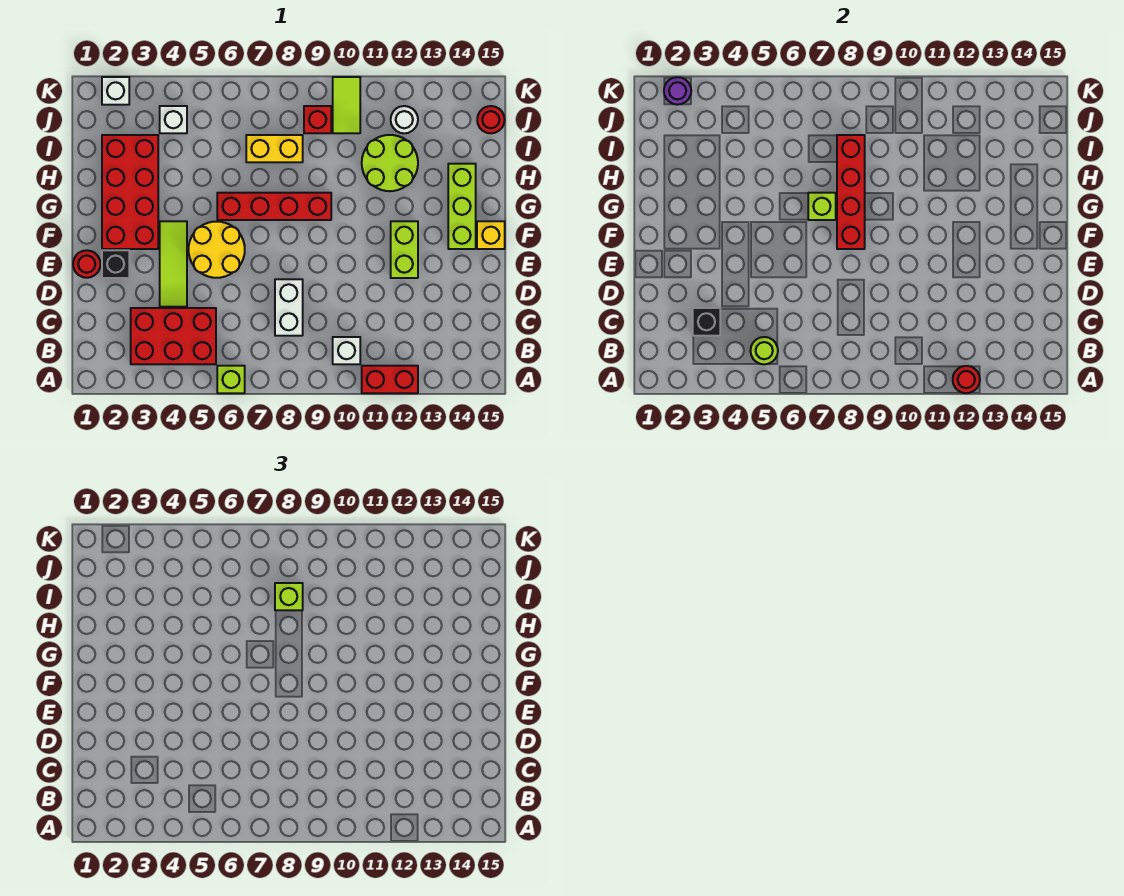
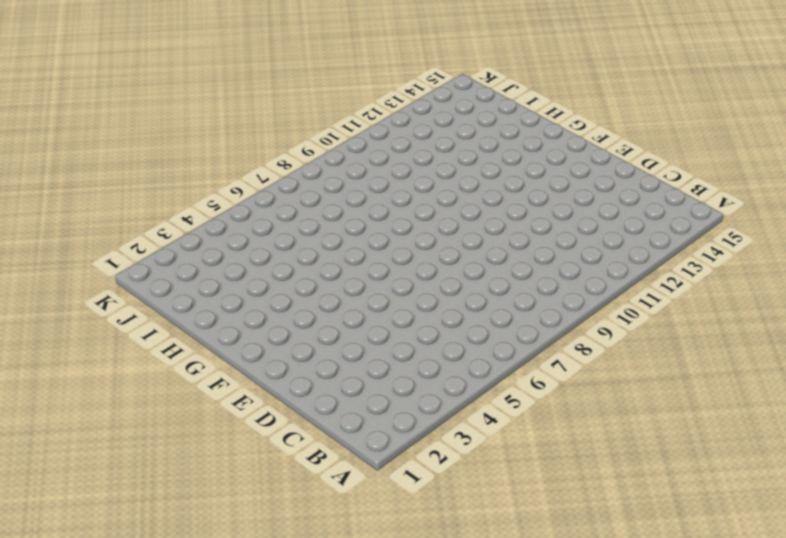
none -> lime brick A6 level 1
none -> red brick A11:A12 level 1
none -> red brick B3:C5 level 1

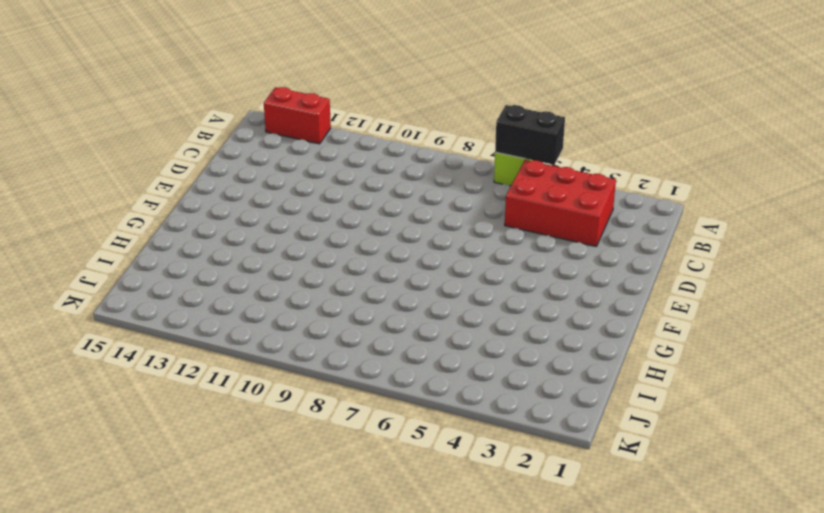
black brick A5:A6 level 2 -> none
red brick A13:A14 level 1 -> red brick A11:A12 level 1
none -> white brick B10 level 1
none -> white brick C8:D8 level 1
none -> lime tile D4:F4 level 1

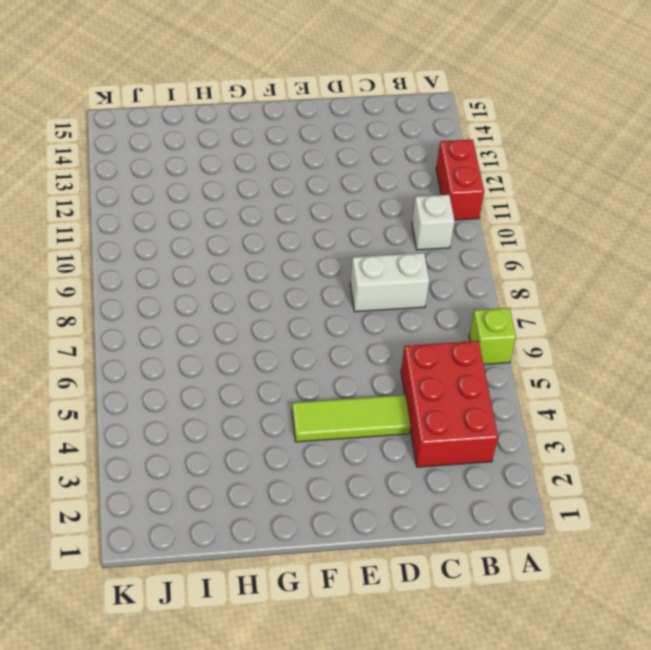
none -> red round brick E1 level 1
none -> black brick E2 level 1
none -> yellow round brick E5:F6 level 1

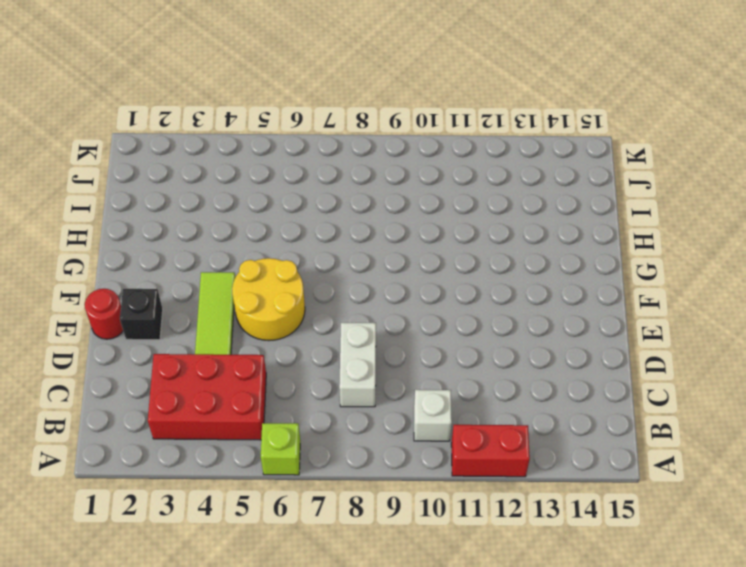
none -> lime brick E12:F12 level 1
none -> red brick F2:I3 level 1
none -> lime brick F14:H14 level 1

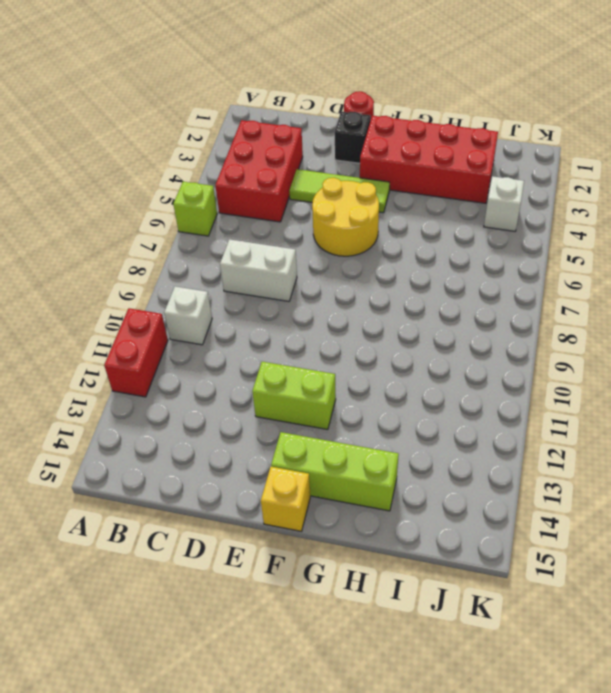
none -> red brick G6:G9 level 1
none -> lime round brick H11:I12 level 1
none -> yellow brick I7:I8 level 1

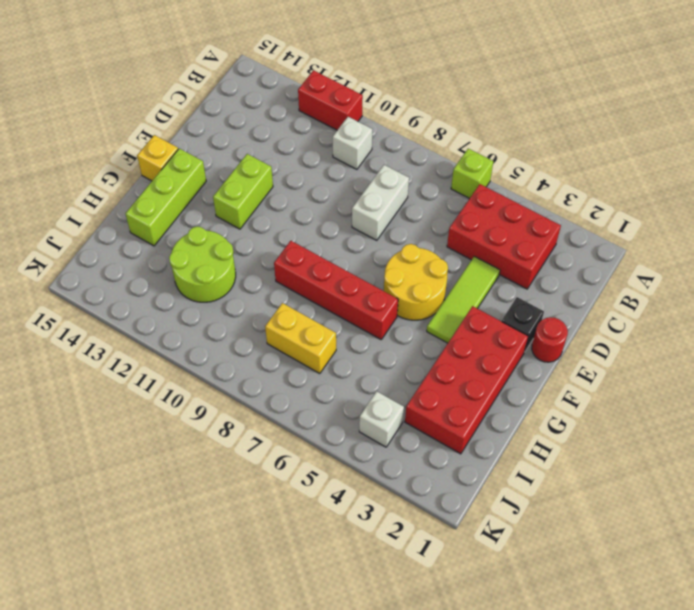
none -> red brick J9 level 1
none -> lime tile J10:K10 level 1
none -> white round brick J12 level 1

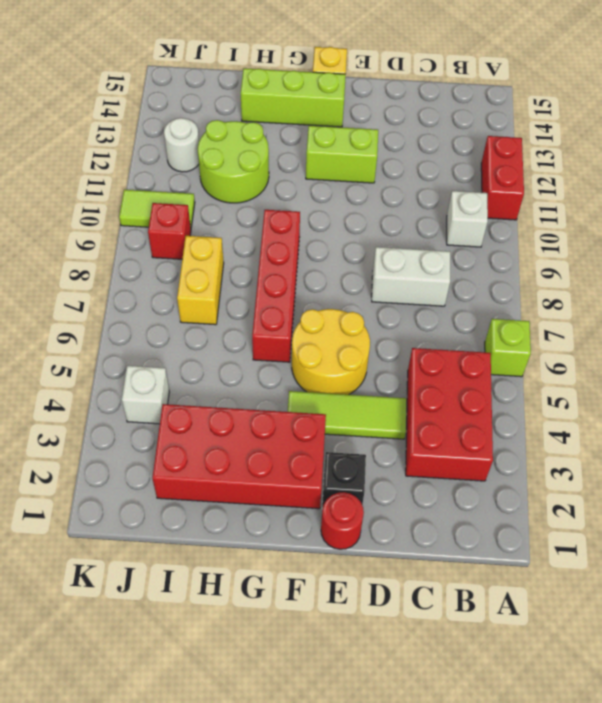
none -> red round brick J15 level 1
none -> white brick K2 level 1
none -> red round brick A12 level 2

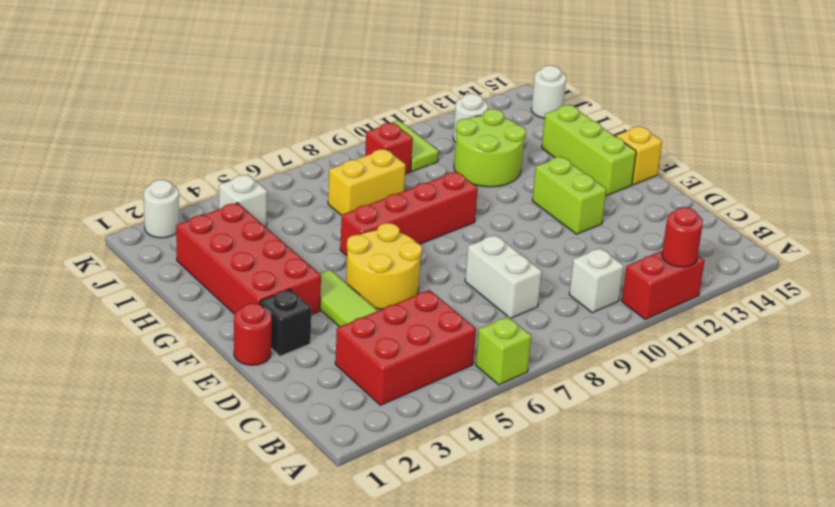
white round brick J15 level 1 -> red round brick J15 level 1
white round brick K2 level 1 -> white brick K2 level 1
none -> lime round brick B5 level 2
none -> black brick C3 level 2
none -> red brick F8:I8 level 2

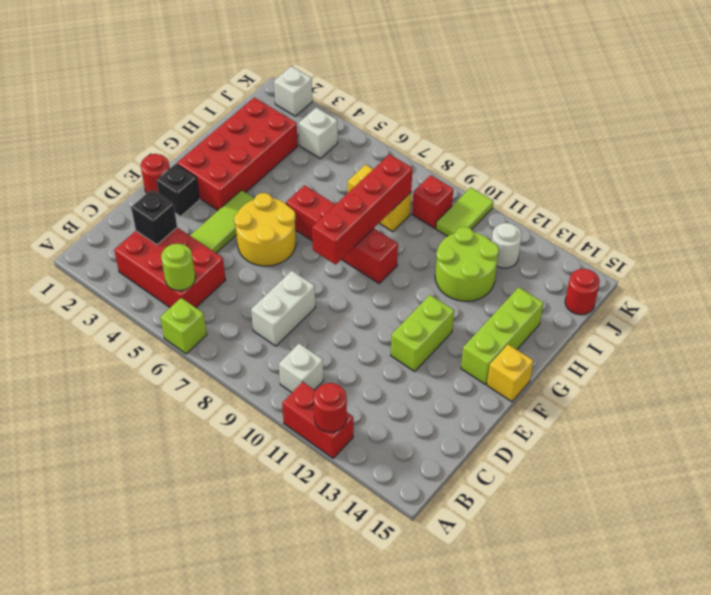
none -> lime brick G7 level 2
none -> purple round brick K2 level 2
none -> lime brick I8 level 3

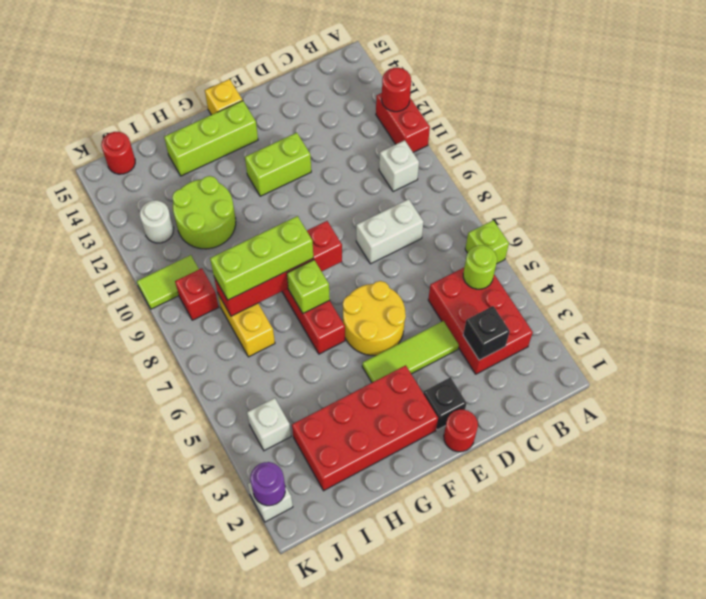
lime brick G8:I8 level 3 -> lime brick I8 level 3

